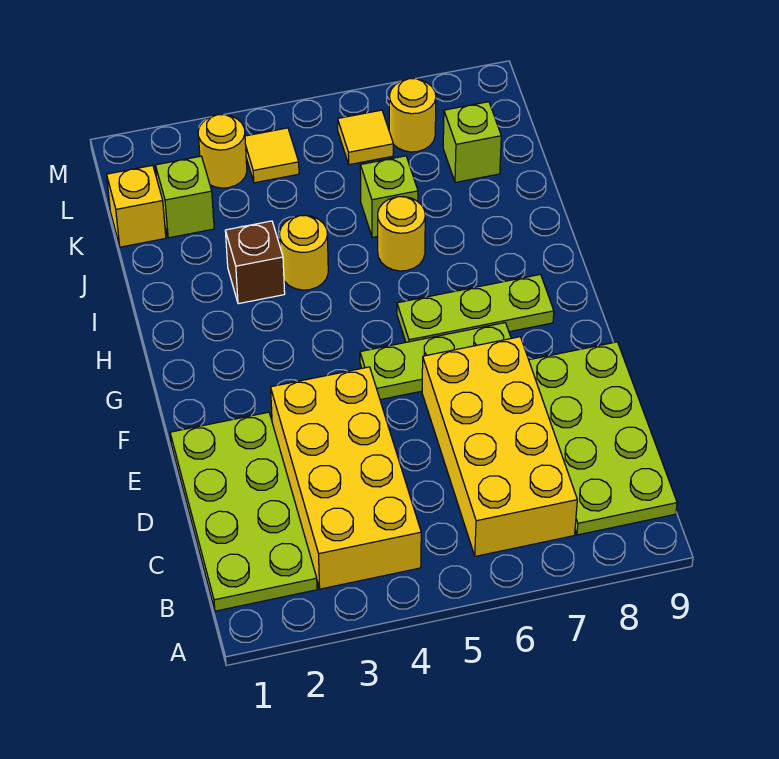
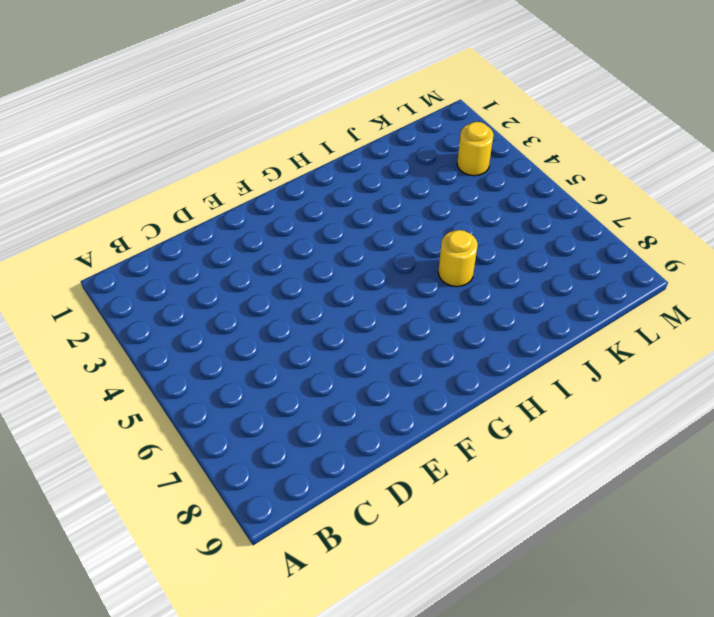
none -> lime plate B1:E2 level 1
none -> yellow brick B3:E4 level 1
none -> yellow brick B6:E7 level 1

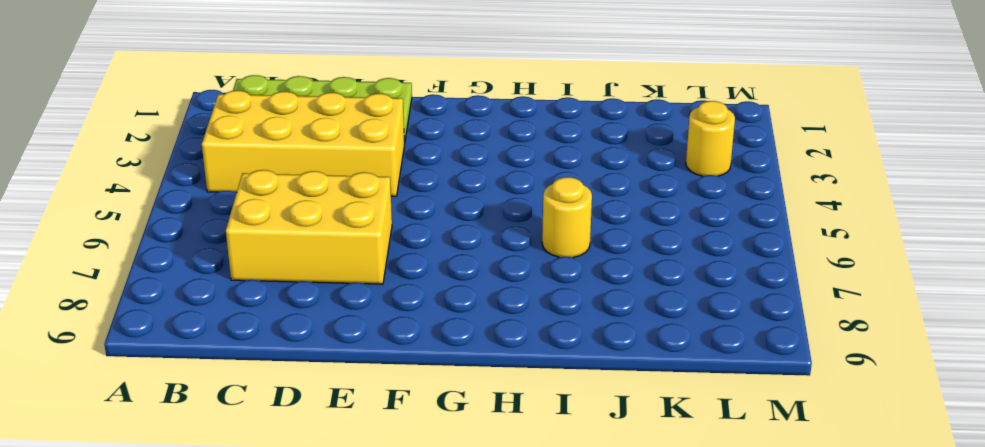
yellow brick C6:E7 level 1 -> yellow brick B6:E7 level 1
none -> lime plate B8:E9 level 1
none -> lime plate F5:F7 level 1
none -> lime plate G6:G8 level 1

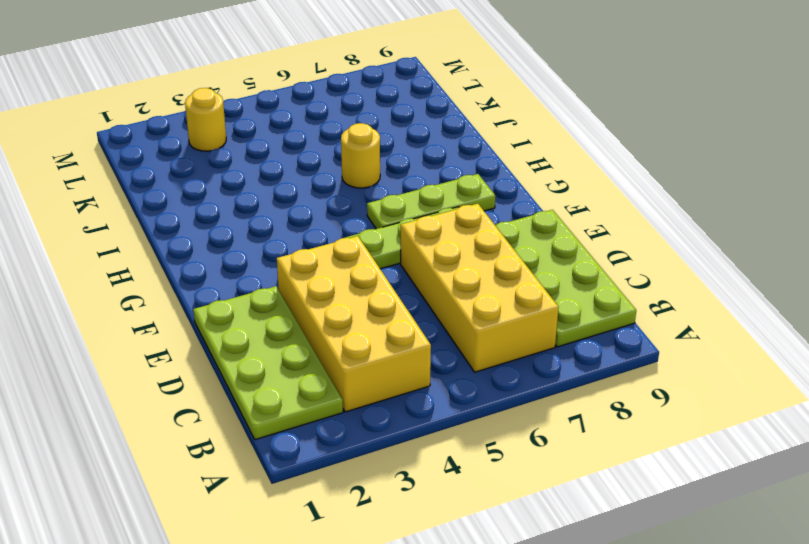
none -> brown brick I3 level 1
none -> yellow round brick I4 level 1
none -> lime brick J6 level 1

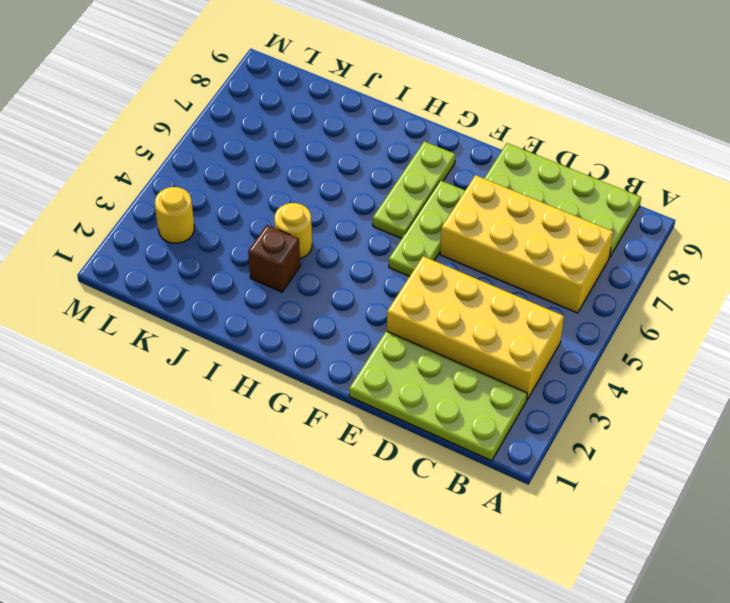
none -> yellow round brick I6 level 1
none -> lime brick J6 level 1
none -> yellow brick K1 level 1

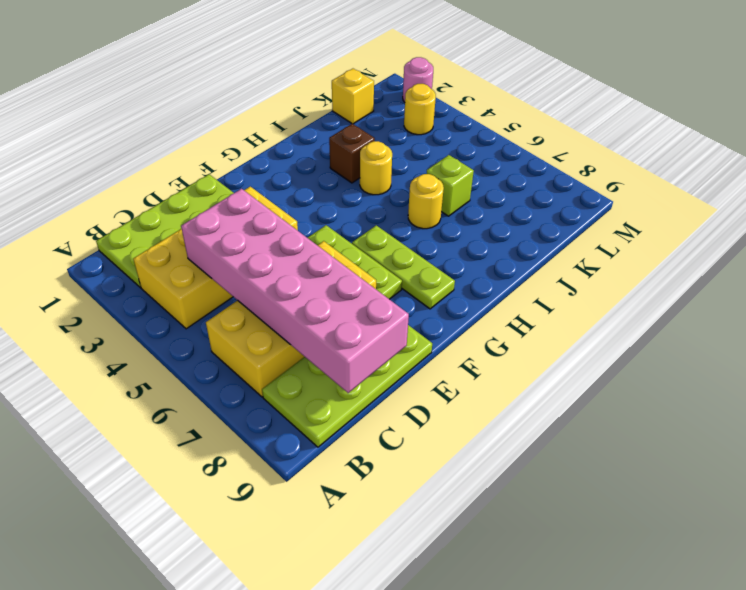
pink brick C4:D9 level 2 -> none
pink round brick M2 level 1 -> none
none -> lime brick K2 level 1
none -> lime brick K8 level 1
none -> yellow tile L4 level 1

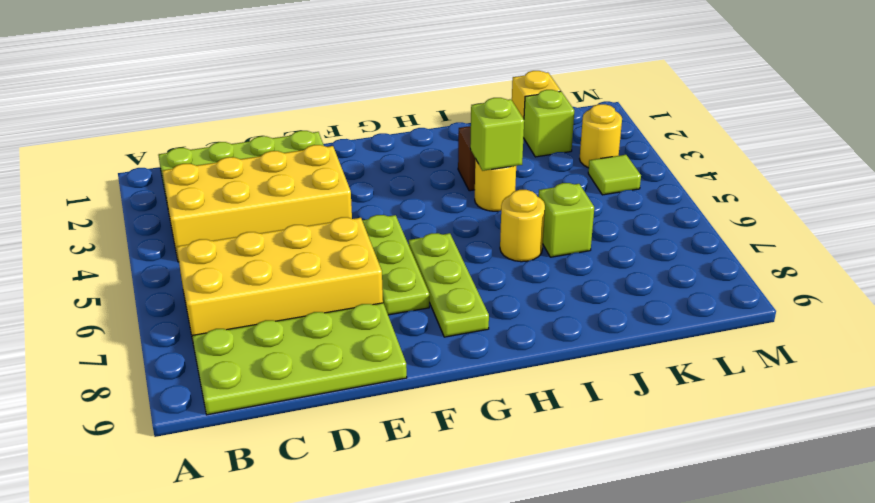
lime brick I4 level 2 -> lime brick K8 level 1
lime tile L4 level 1 -> yellow tile L4 level 1
none -> yellow tile L6 level 1
none -> yellow round brick L7 level 1

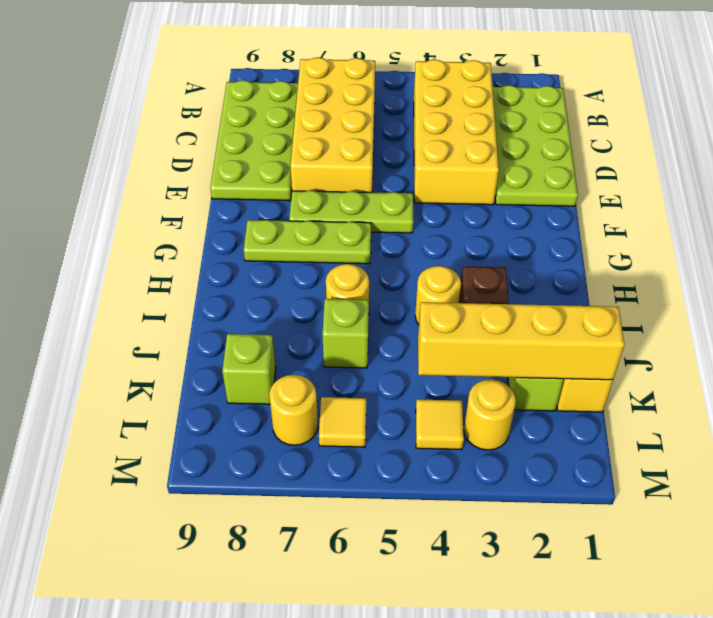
yellow brick K1:K4 level 2 -> none

